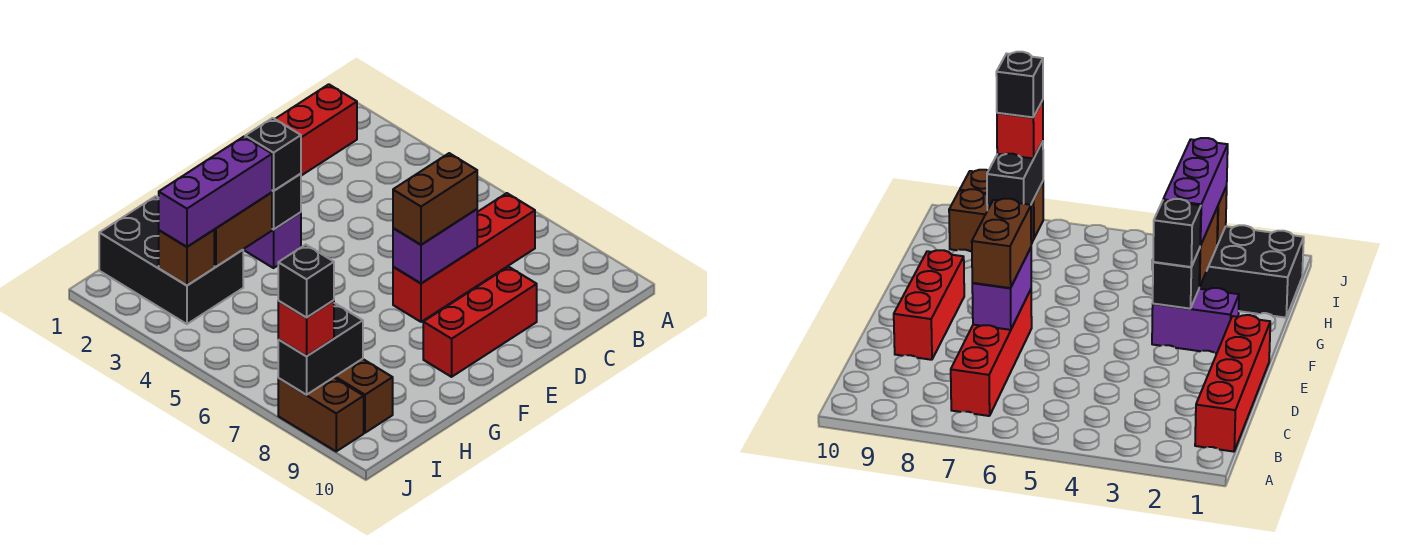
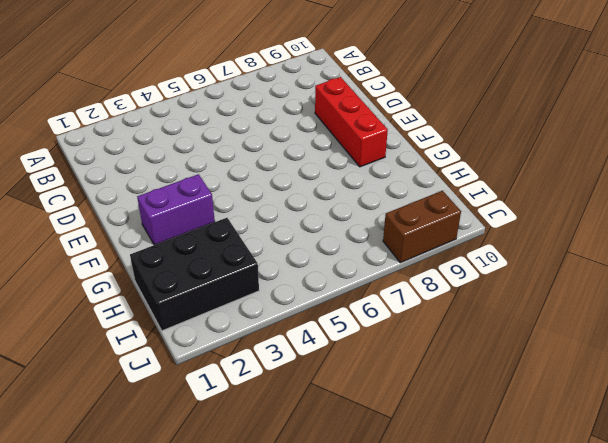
none -> red brick B1:E1 level 1
none -> red brick B7:E7 level 1
none -> brown brick I8:I9 level 1

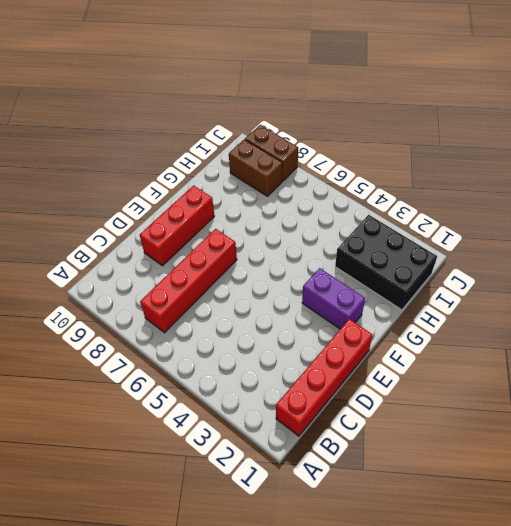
none -> purple brick D7:E7 level 2
none -> black brick F3 level 2
none -> brown brick G3:H3 level 2

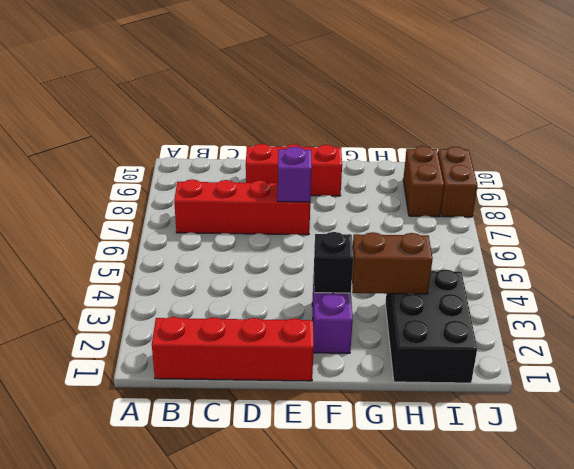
purple brick E7 level 2 -> purple brick D7:E7 level 2
none -> brown brick I3 level 2
none -> black brick I8:J8 level 2
none -> brown brick D7:E7 level 3

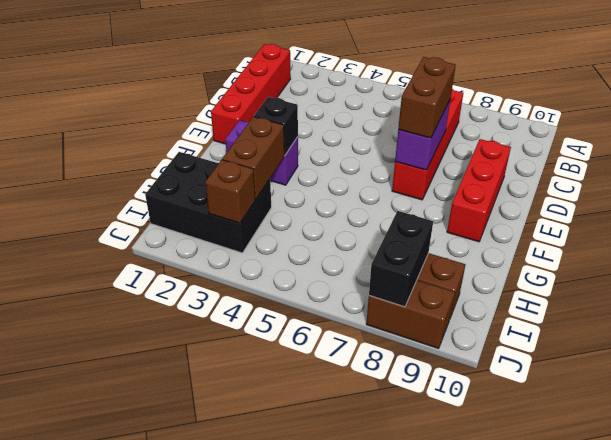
none -> black brick F3 level 3
none -> purple brick G3:I3 level 3
none -> red brick J8 level 3

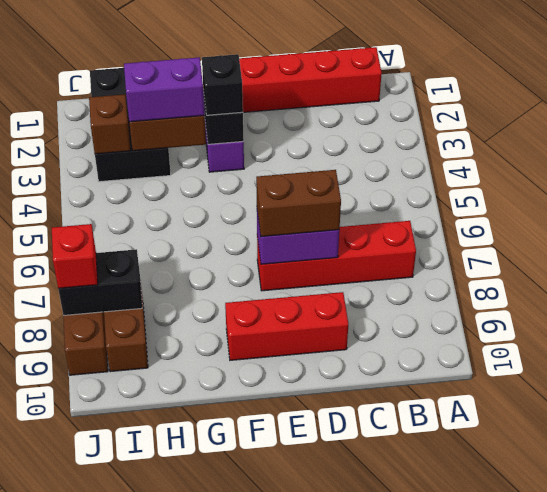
purple brick G3:H3 level 3 -> purple brick G3:I3 level 3
none -> black brick J8 level 4

